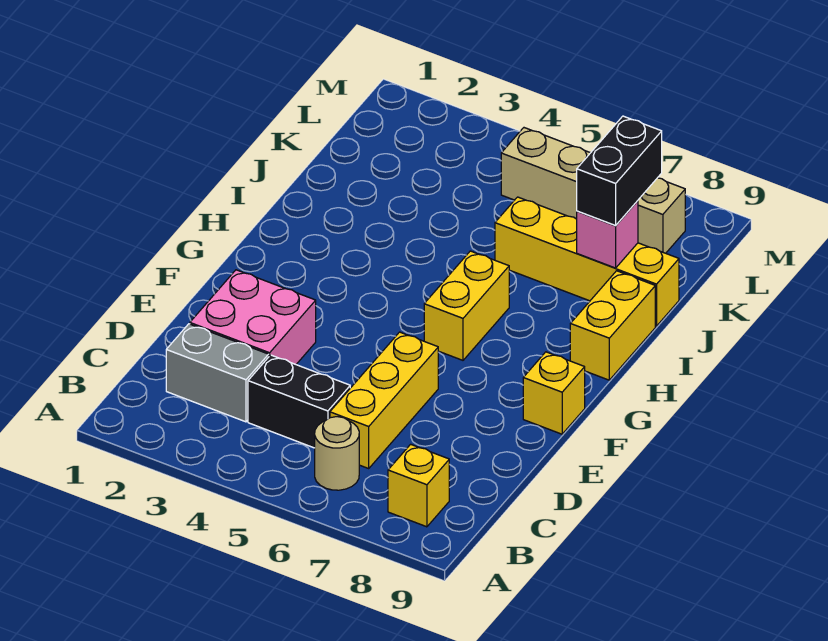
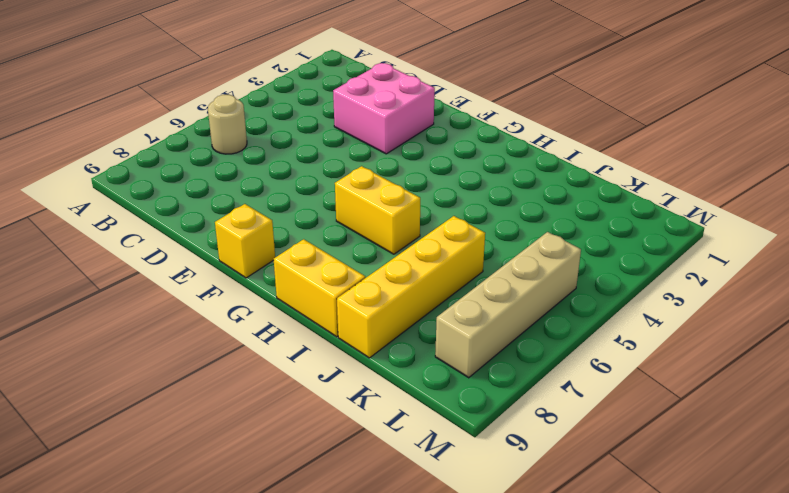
none -> yellow brick B8 level 1
none -> grey brick C2:C3 level 1
none -> black brick C4:C5 level 1

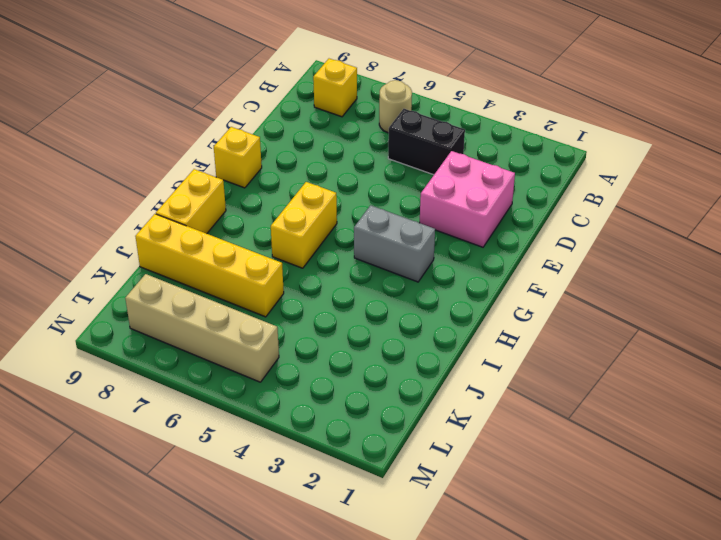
grey brick G3:G4 level 1 -> grey brick C2:C3 level 1
none -> yellow brick C6:E6 level 1
none -> pink brick J8 level 2
none -> black brick J8:K8 level 3

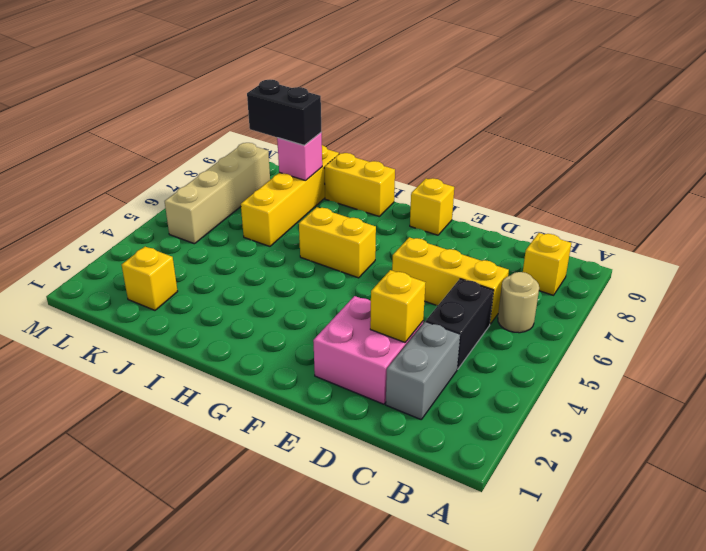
yellow brick D3 level 2 -> none
yellow brick K2 level 1 -> none

